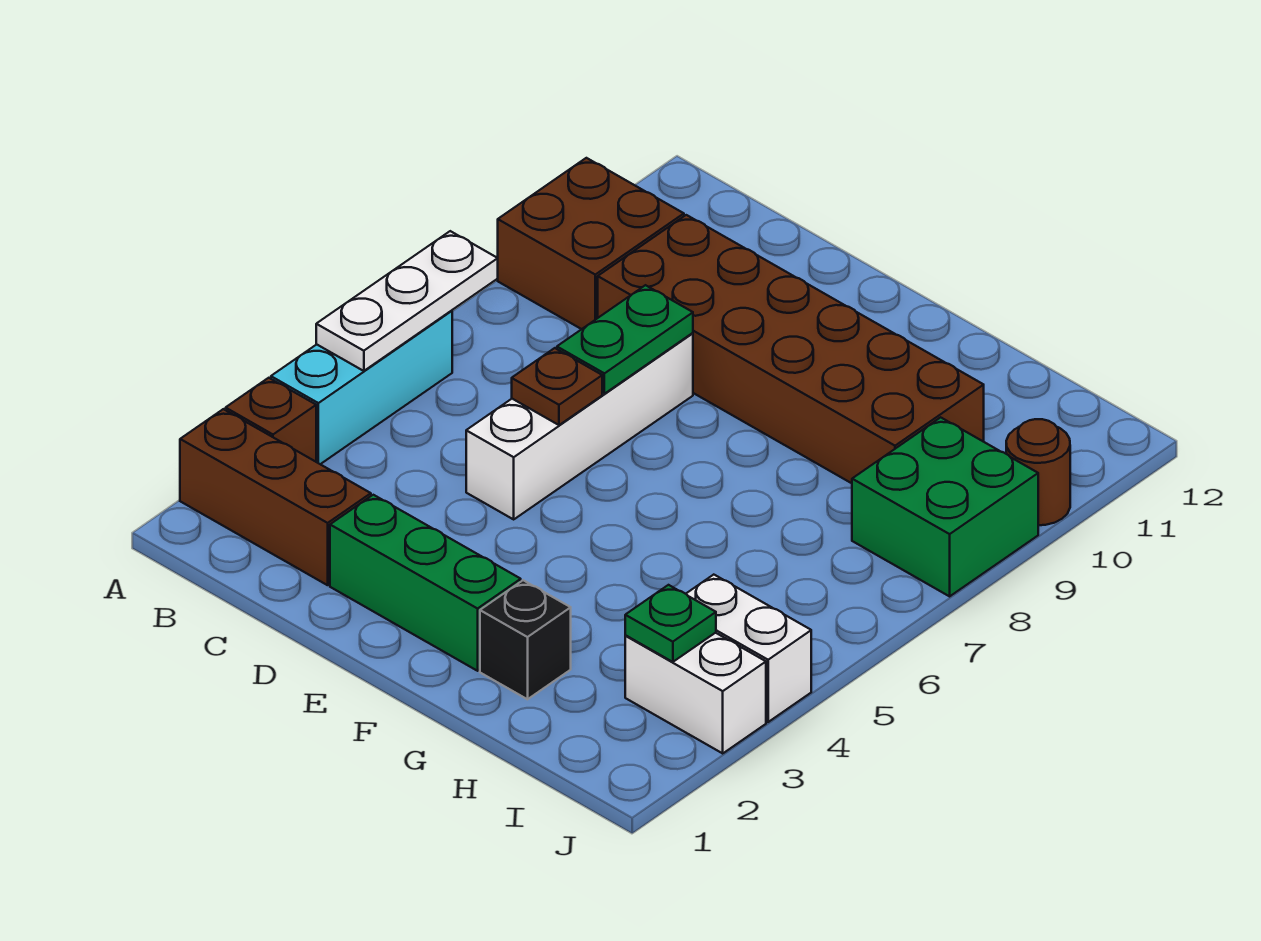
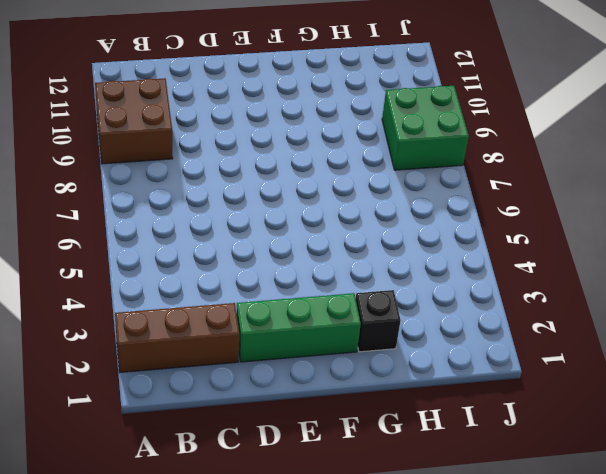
none -> brown brick A3 level 1
none -> cyan brick A4:A6 level 1
none -> brown brick C9:H10 level 1

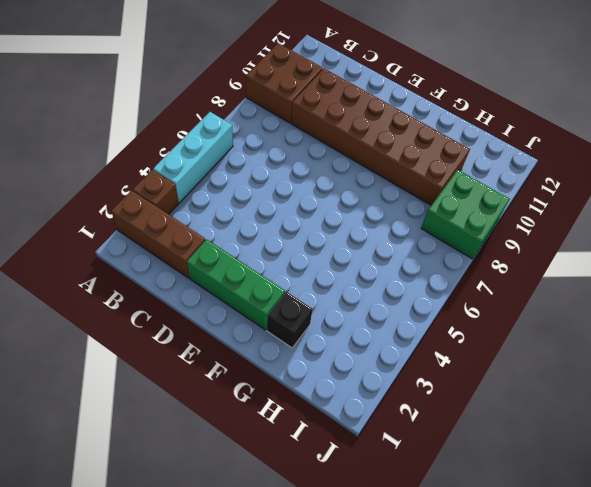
none -> white brick D5:D8 level 1
none -> white brick I3:J3 level 1
none -> white brick I4:J4 level 1

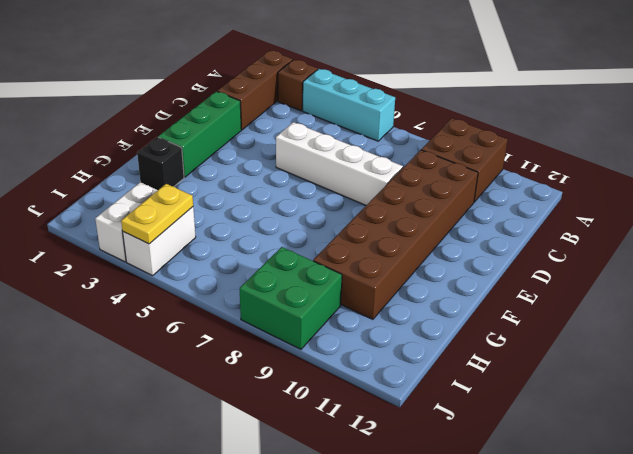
yellow plate I4:J4 level 2 -> none
none -> brown round brick J10 level 1
none -> white plate A5:A7 level 2
none -> brown plate D6 level 2

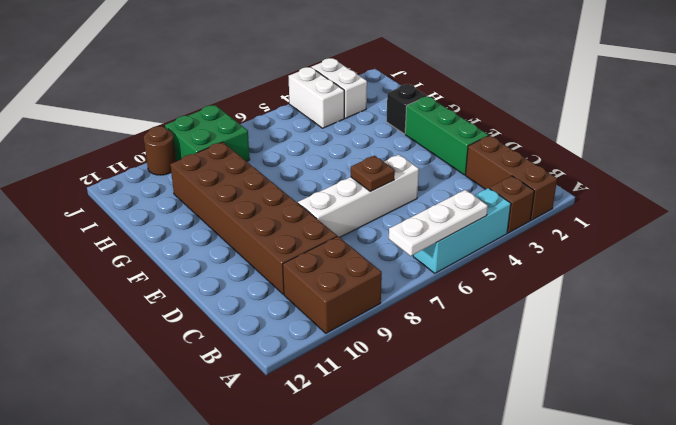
none -> green plate D7:D8 level 2
none -> green plate I3 level 2

